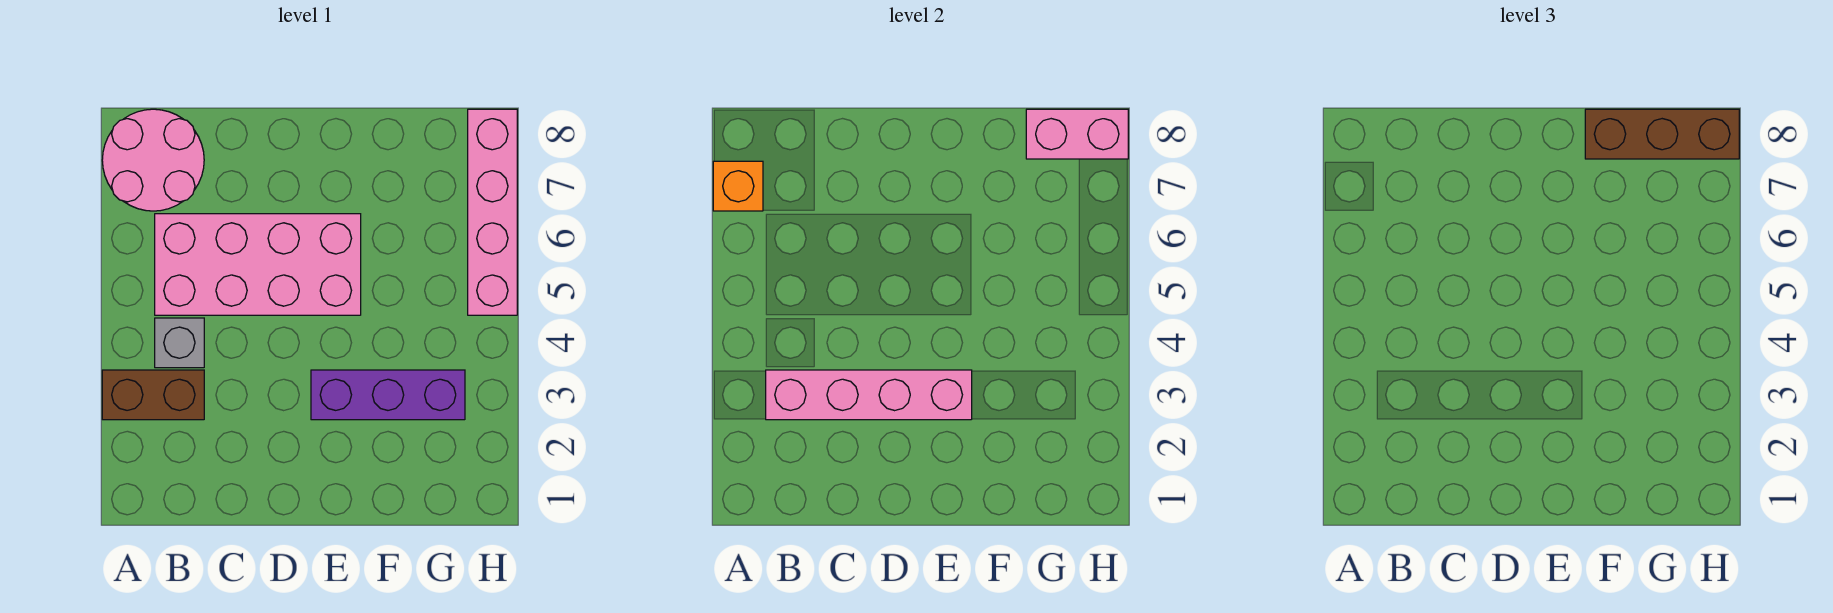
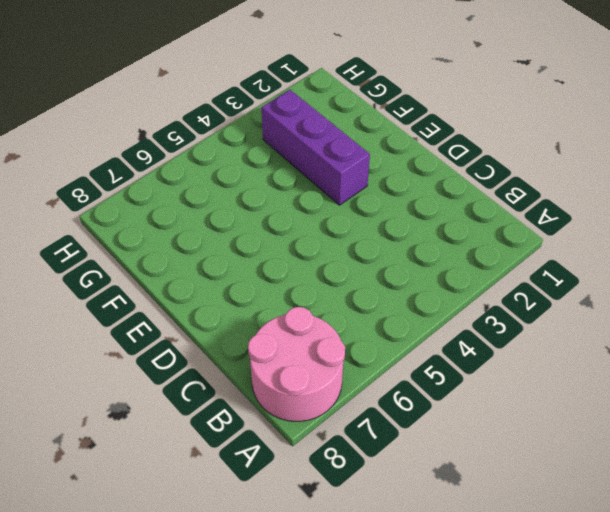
none -> brown brick A3:B3 level 1
none -> grey brick B4 level 1

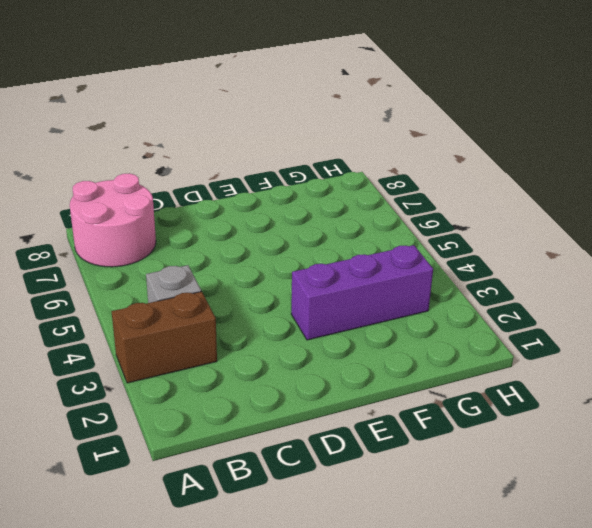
none -> pink brick B5:E6 level 1
none -> pink brick H5:H8 level 1

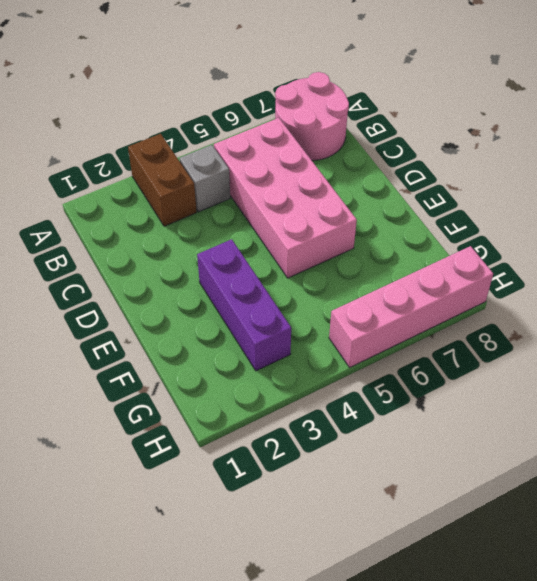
none -> orange brick A7 level 2
none -> pink brick B3:E3 level 2

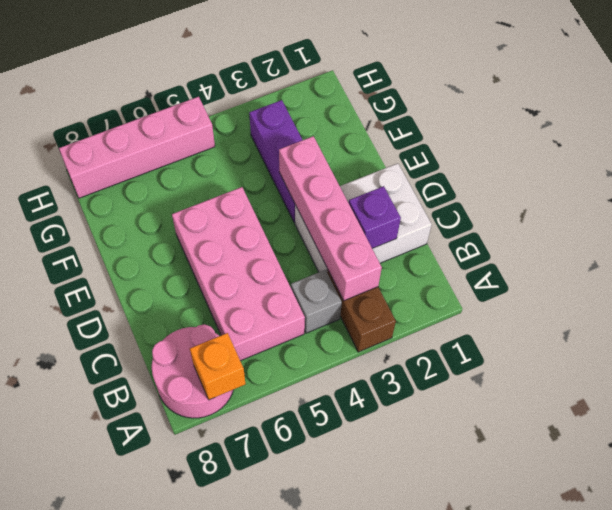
white brick C1:D3 level 1 -> none
purple brick C2 level 2 -> none
none -> pink brick G8:H8 level 2
none -> brown brick F8:H8 level 3

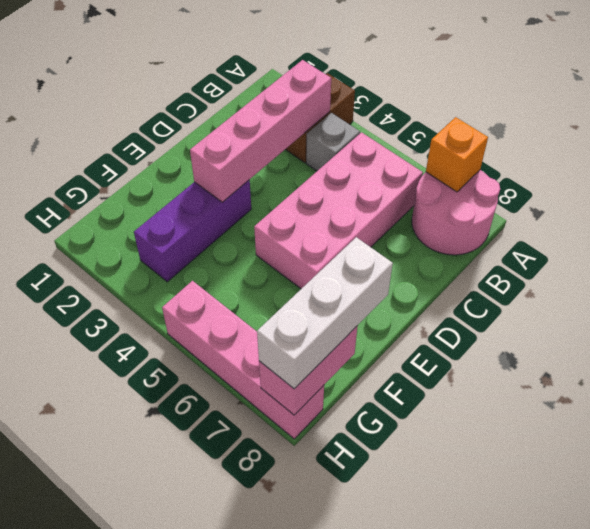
white brick F8:H8 level 3 -> brown brick F8:H8 level 3

